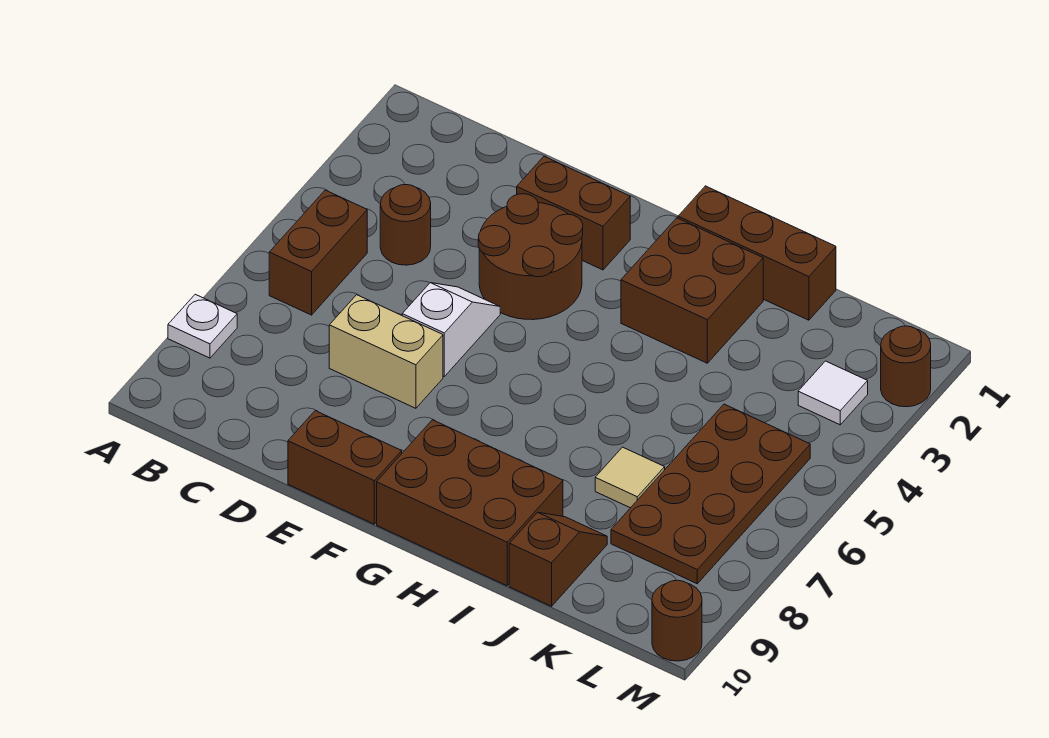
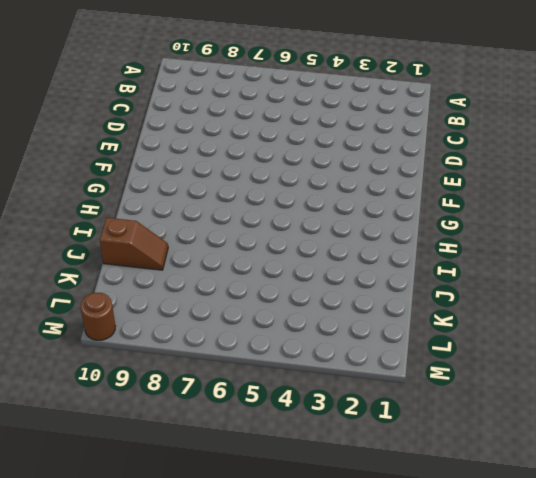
none -> white plate A8 level 1
none -> brown brick B5:B6 level 1
none -> brown round brick C4 level 1

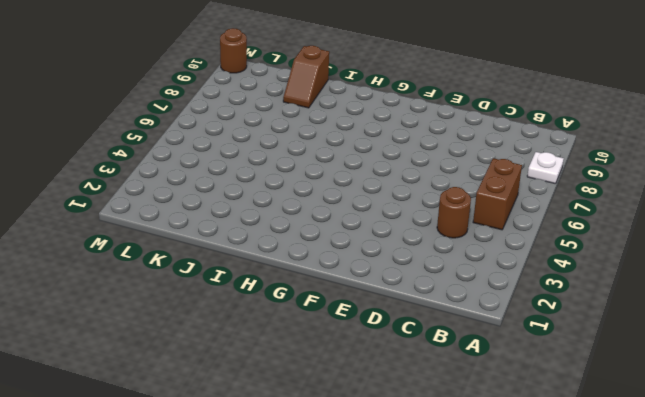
none -> tan brick D7:E7 level 1
none -> brown brick E2:F2 level 1
none -> brown round brick E3:F4 level 1

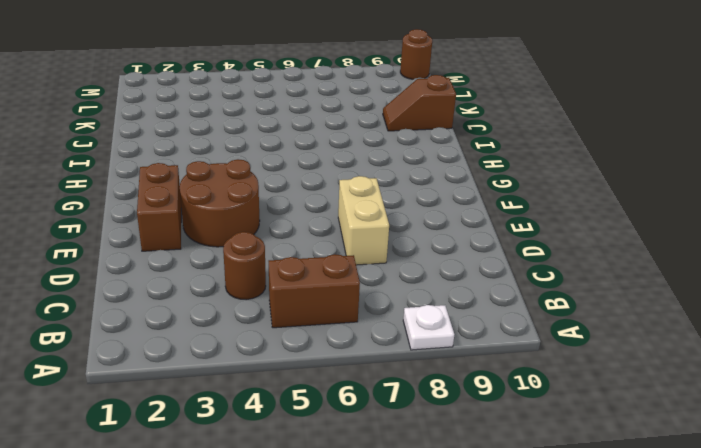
none -> white slope E5:E6 level 1 top 6
none -> brown brick E10:F10 level 1
none -> brown brick G9:I10 level 1

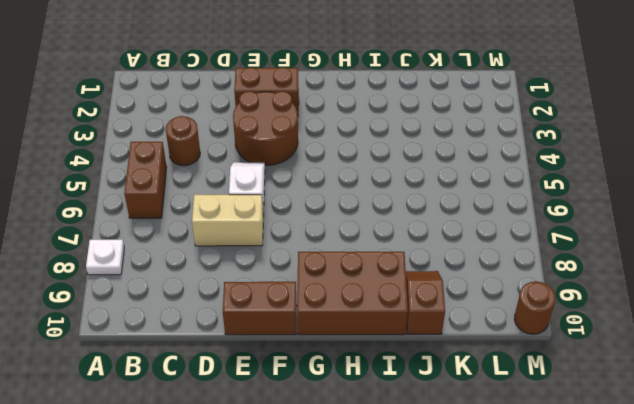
none -> brown brick H1:J1 level 1
none -> brown brick H2:I3 level 1
none -> tan tile J7 level 1

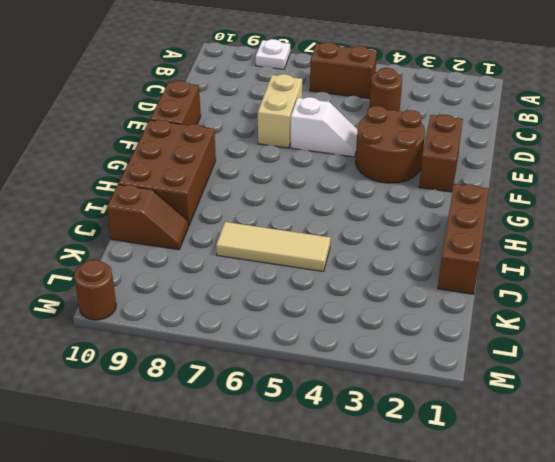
tan tile J5:J7 level 1 -> tan tile J7 level 1
none -> brown brick H2:I3 level 1
none -> brown plate K5:L8 level 1
none -> white tile L3 level 1

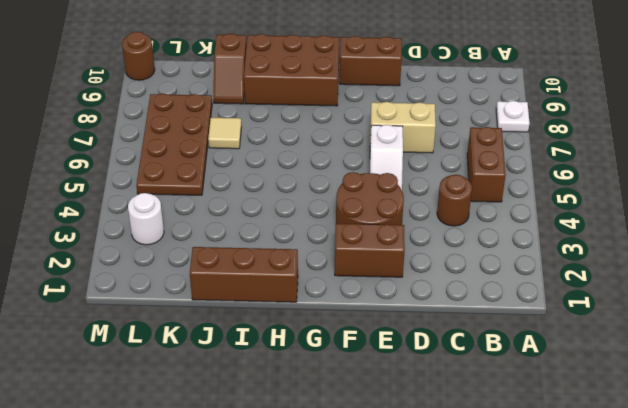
white round brick L3 level 1 -> white tile L3 level 1
none -> brown brick H2:I3 level 1
none -> brown round brick M2 level 1

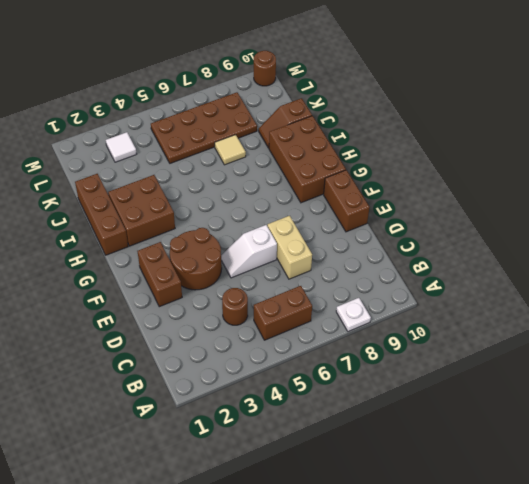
none -> brown round brick M2 level 1

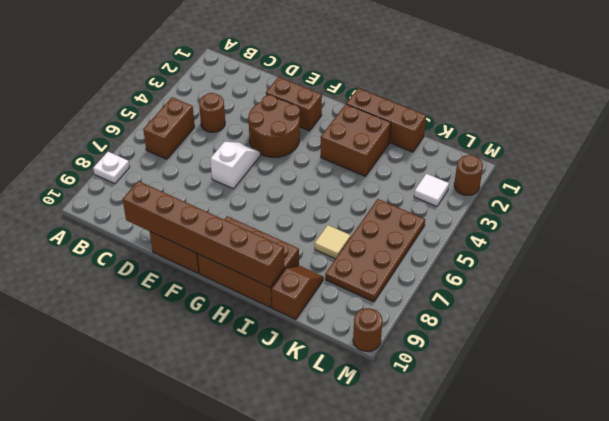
brown brick D10:I10 level 2 -> none
none -> tan brick D7:E7 level 1

